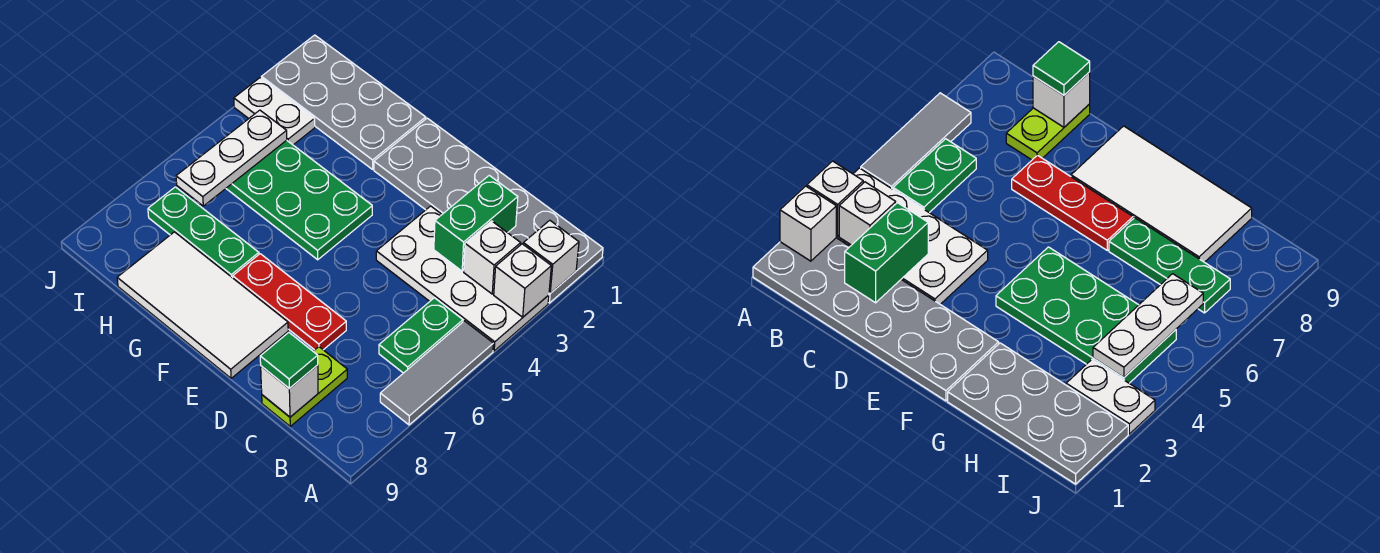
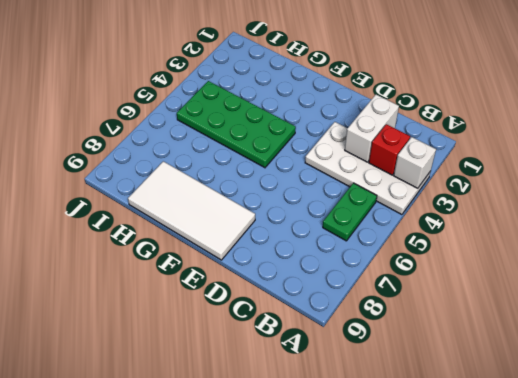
red brick B3 level 2 -> white brick B3 level 2
white brick C2:C3 level 2 -> green brick C2:C3 level 2
none -> grey plate A1:F2 level 1
none -> grey tile A5:A7 level 1
none -> lime plate C8:C9 level 1

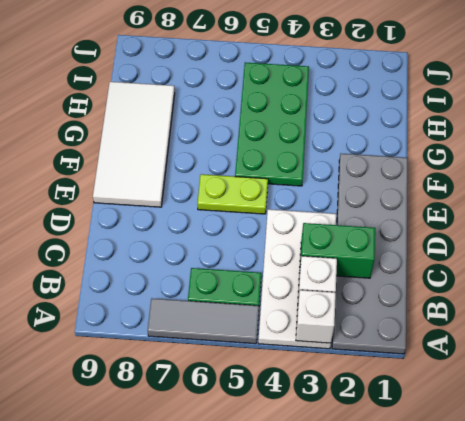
lime plate E5:E6 level 1 -> lime plate C8:C9 level 1
none -> red plate D7:F7 level 1
none -> grey plate G1:J2 level 1
none -> green plate G7:I7 level 1

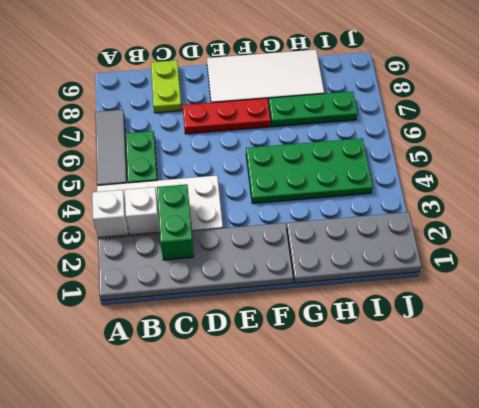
none -> white plate I3:J3 level 1
none -> white brick A2 level 2
none -> white brick C9 level 2

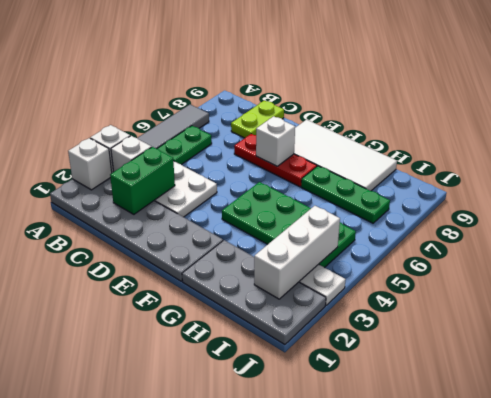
white brick E7 level 2 -> white brick C9 level 2
white brick I2:I4 level 2 -> white plate I4:I6 level 2
none -> green tile C9 level 3

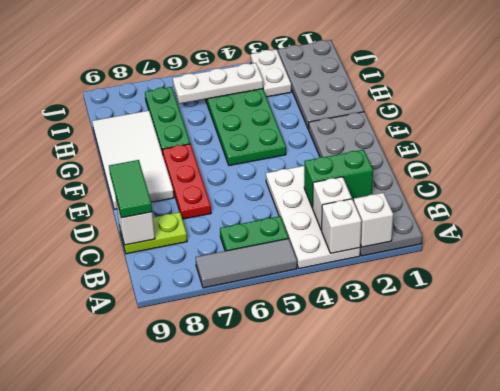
green tile C9:D9 level 3 -> green tile C9 level 3

